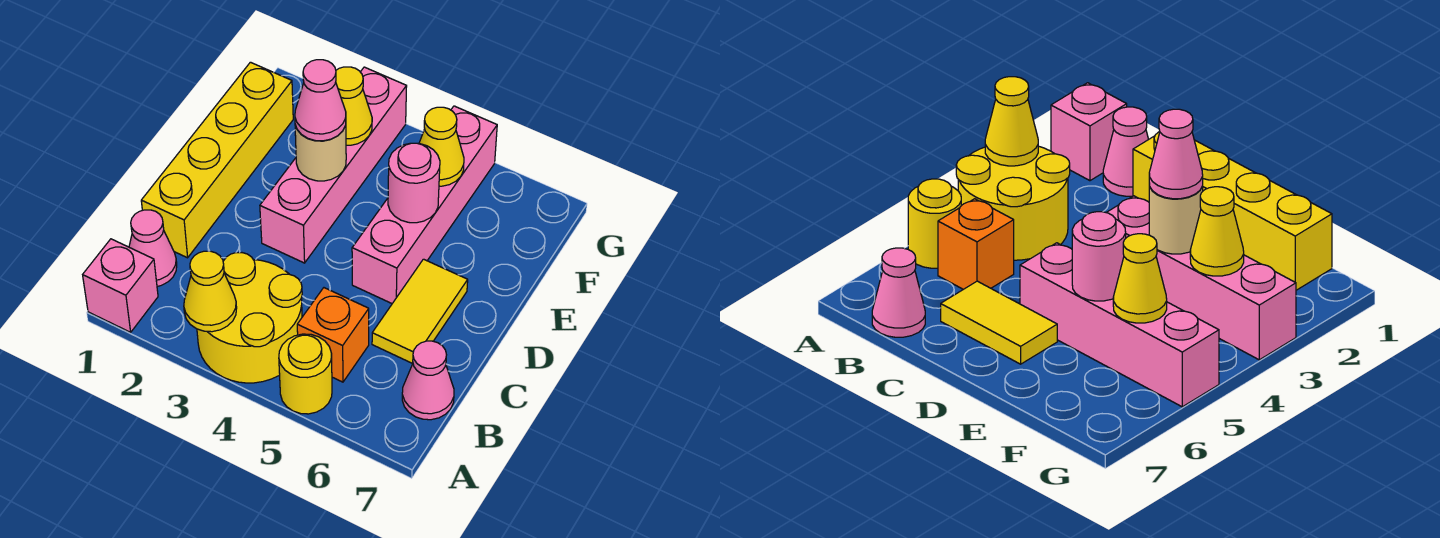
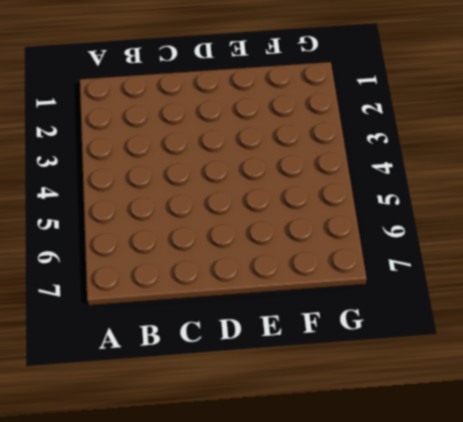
none -> pink brick A1 level 1
none -> yellow round brick A3:B4 level 1
none -> yellow round brick A5 level 1

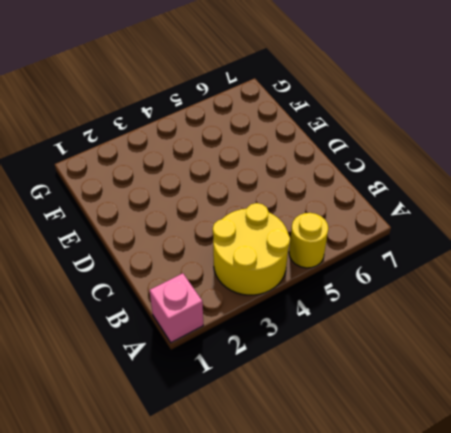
none -> pink cone B1 level 1
none -> orange brick B5 level 1
none -> pink cone B7 level 1

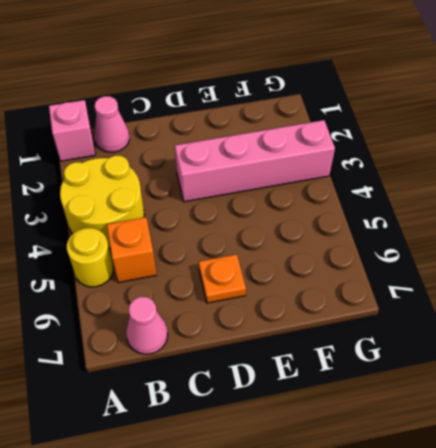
orange plate D6 level 1 -> yellow tile C6:D6 level 1
none -> yellow brick C1:F1 level 1
none -> pink brick D5:G5 level 1
none -> yellow cone A3 level 2

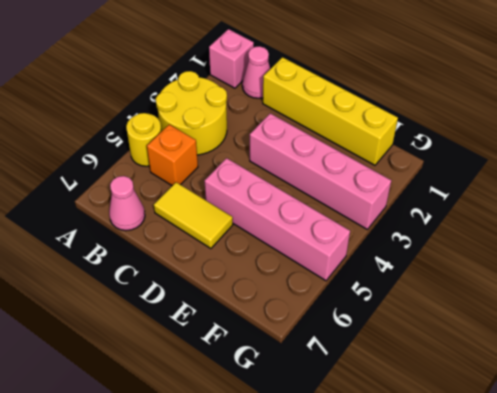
none -> yellow cone A3 level 2
none -> tan round brick E3 level 2
none -> pink round brick E5 level 2

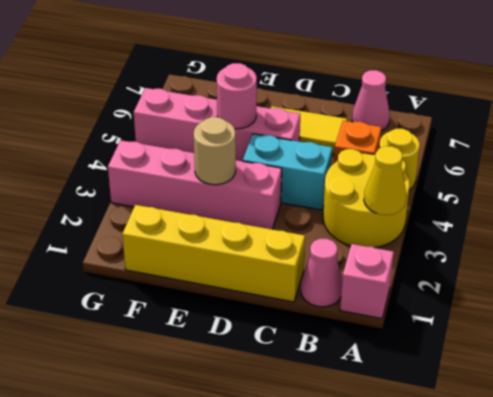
cyan brick C4:D4 level 1 -> none
none -> yellow cone F3 level 2
none -> yellow cone F5 level 2
none -> pink cone E3 level 3

